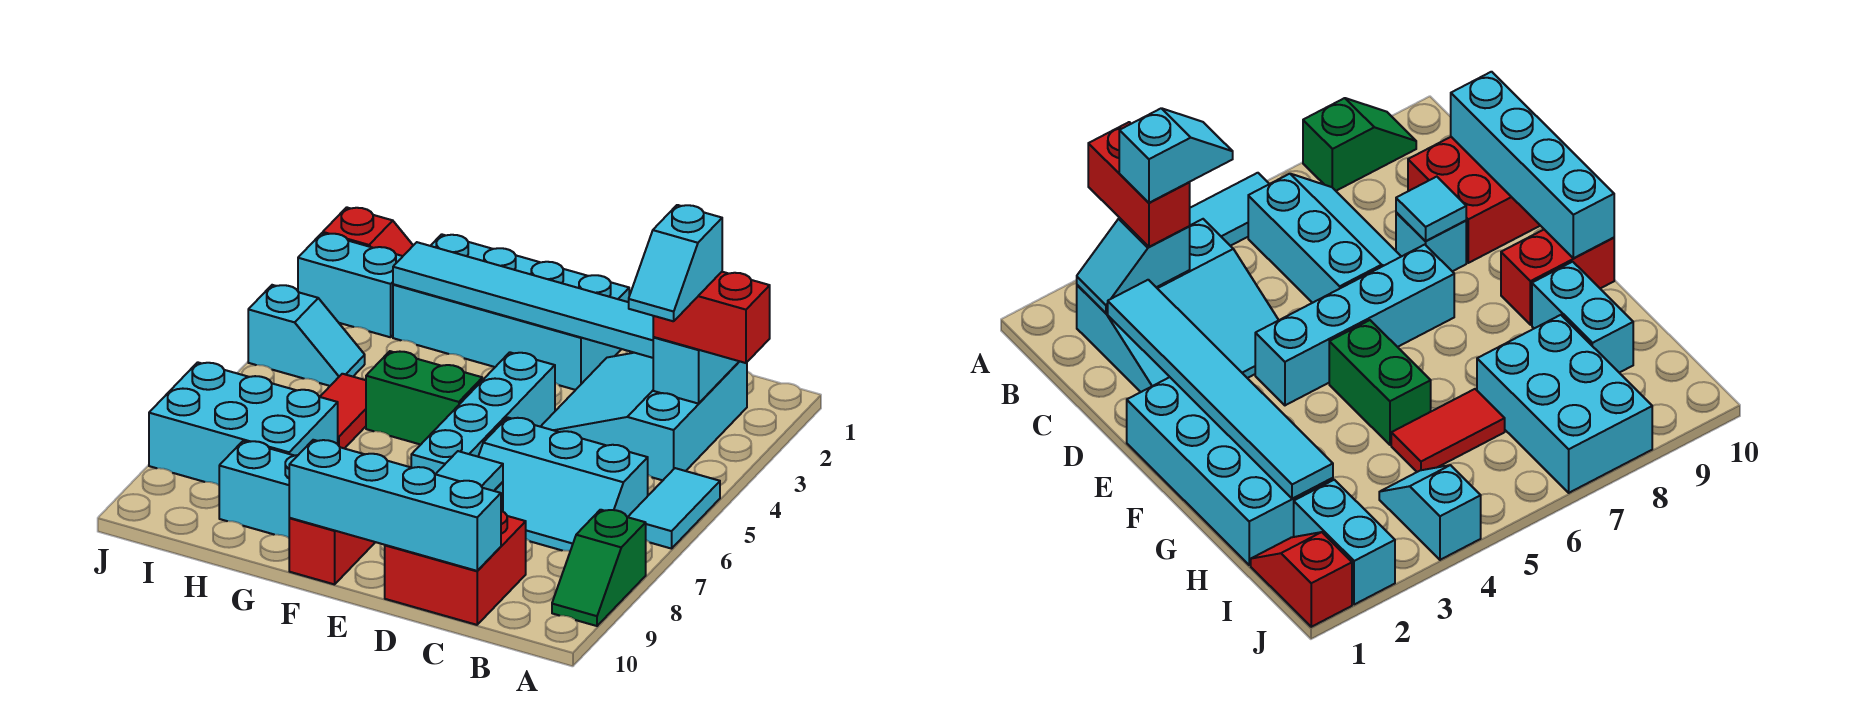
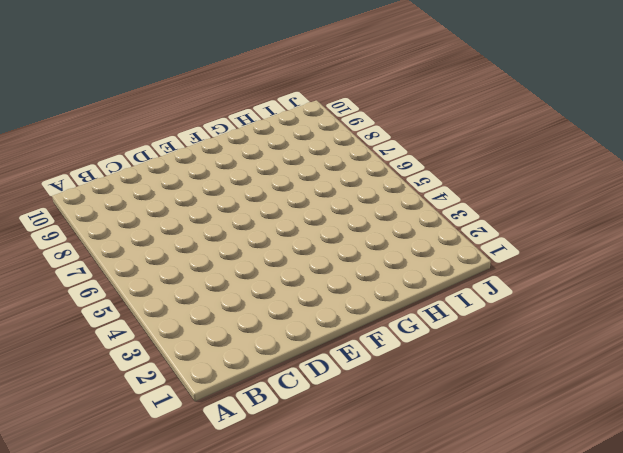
none -> cyan tile A5:A6 level 1
none -> green slope A8:A9 level 1 top 8
none -> cyan slope B2:D4 level 1 top B

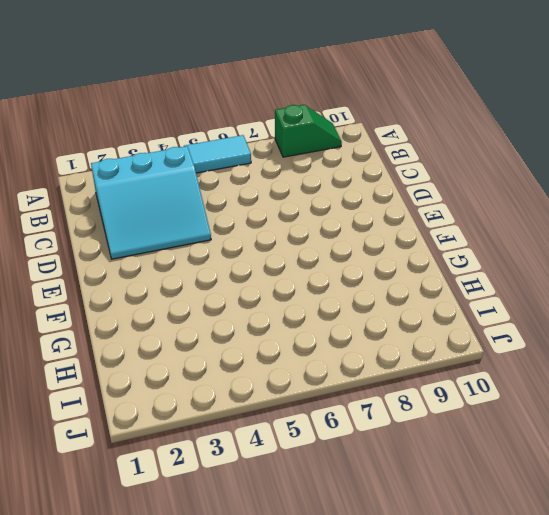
none -> cyan slope B6:D7 level 1 top 6
none -> red brick C9:D10 level 1
none -> cyan brick D8 level 1

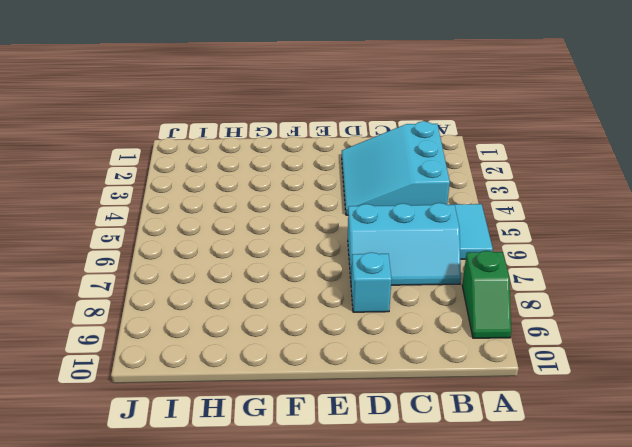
none -> red brick C9:D10 level 1
none -> cyan brick E1:H2 level 1
none -> cyan brick E4:E7 level 1

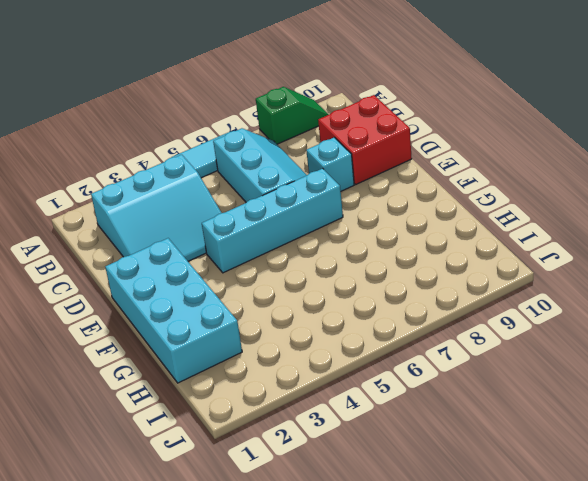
none -> green brick F5:G5 level 1
none -> red brick F9:F10 level 1
none -> cyan brick G9:H9 level 1

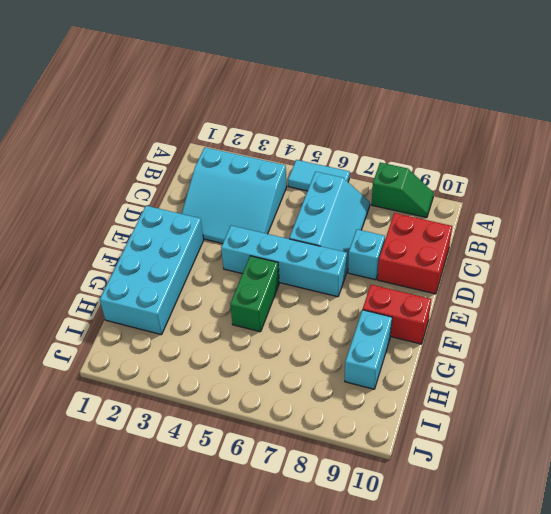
none -> red tile H5:H6 level 1
none -> cyan brick H7:J8 level 1
none -> red slope I1:J1 level 1 top J

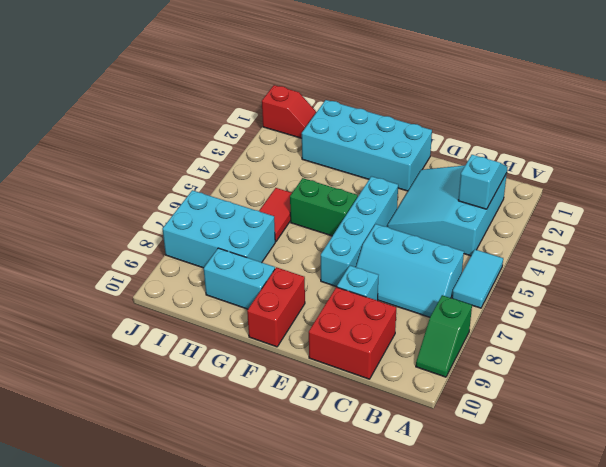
none -> cyan brick I2:J2 level 1
none -> cyan slope I4:J4 level 1 top J
none -> cyan tile C2:H2 level 2

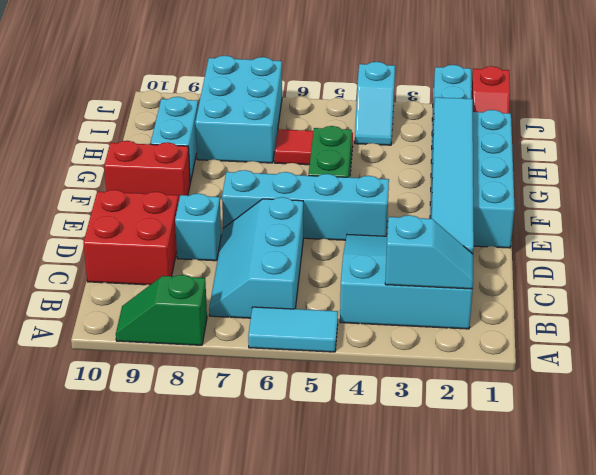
none -> cyan brick C10:F10 level 2
none -> cyan tile D8 level 2
none -> red brick A3:B3 level 3

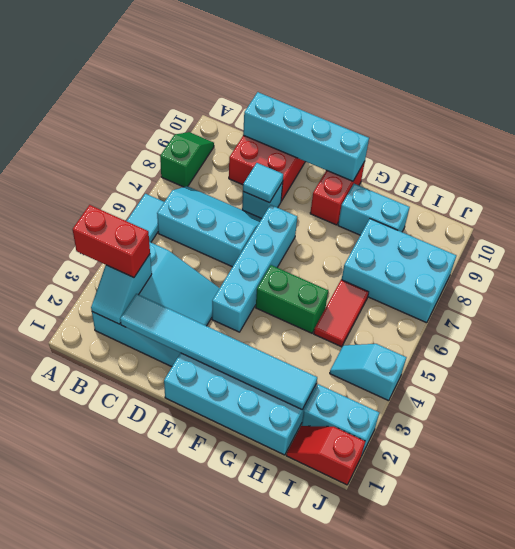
none -> cyan slope B3:B4 level 4 top 3

